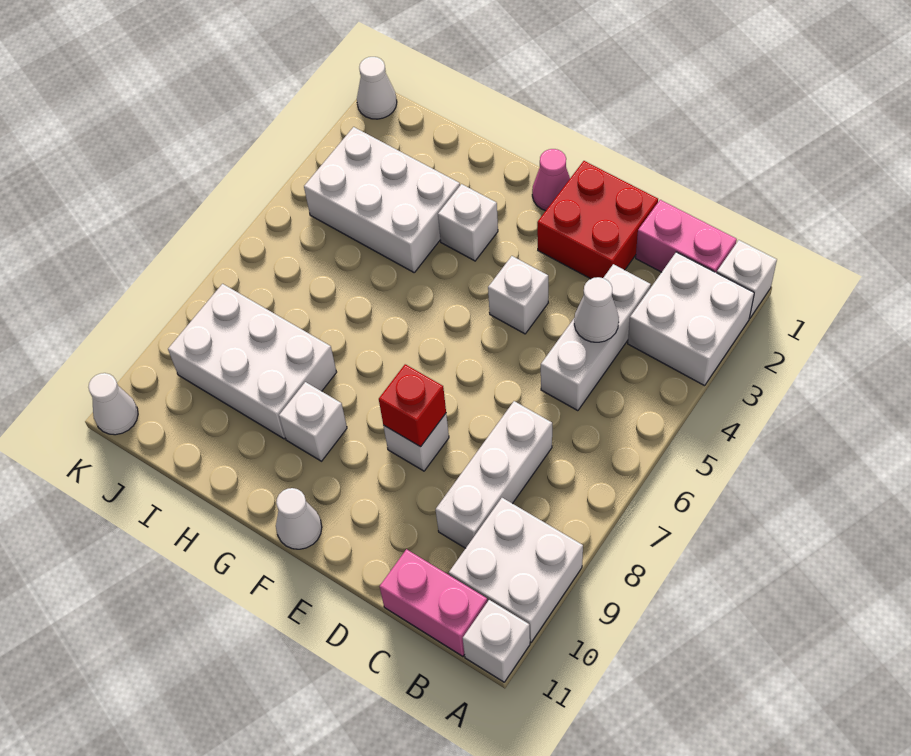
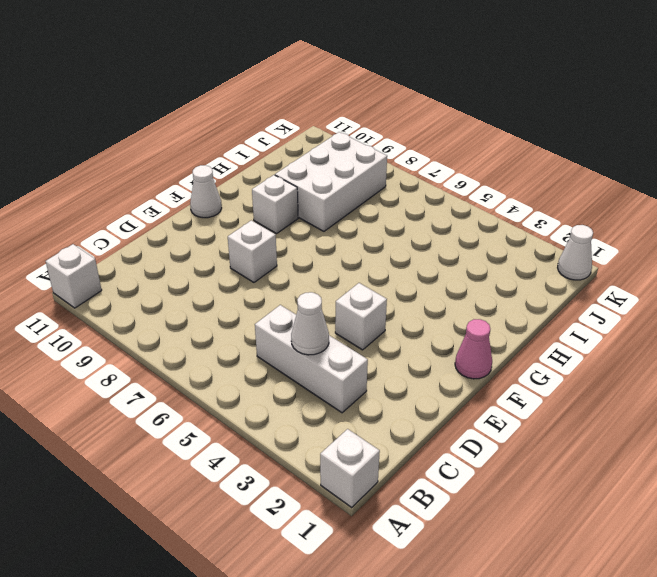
none -> white brick A2:B3 level 1
none -> white brick A9:B10 level 1
none -> pink brick B1:C1 level 1

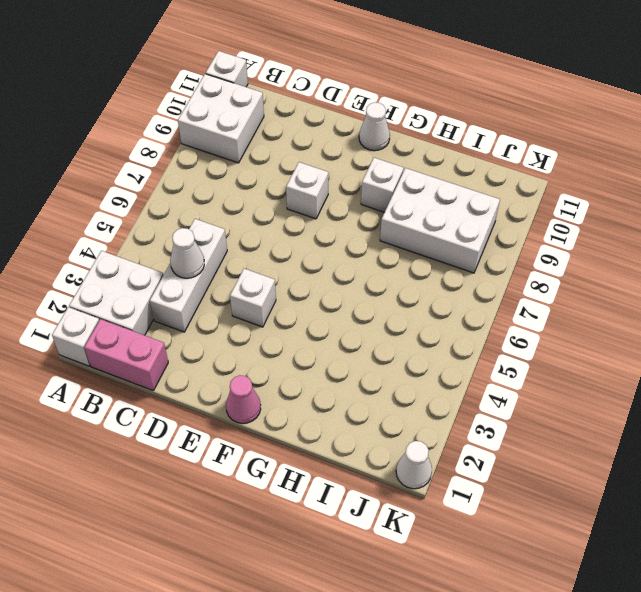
none -> pink brick B11:C11 level 1
none -> white brick C7:C9 level 1
none -> red brick D1:E2 level 1

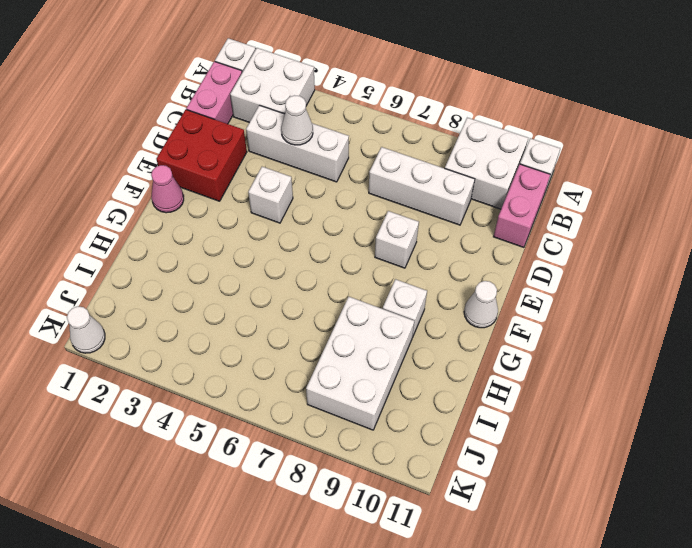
none -> white brick G3 level 1
none -> white brick H3:J4 level 1
none -> white cone K11 level 1

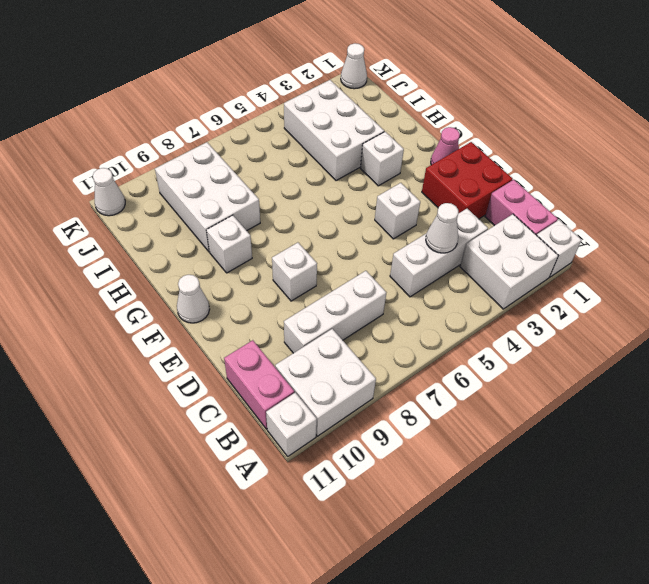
none -> red brick E8 level 2

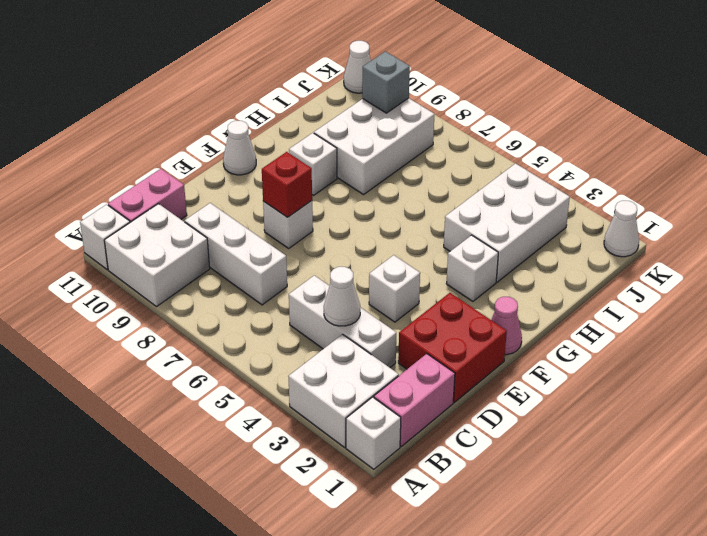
grey brick J9 level 2 -> none

